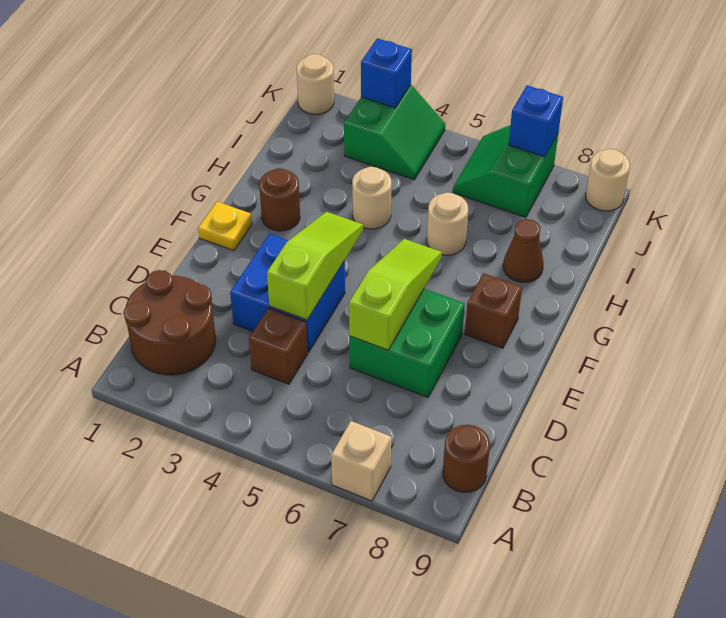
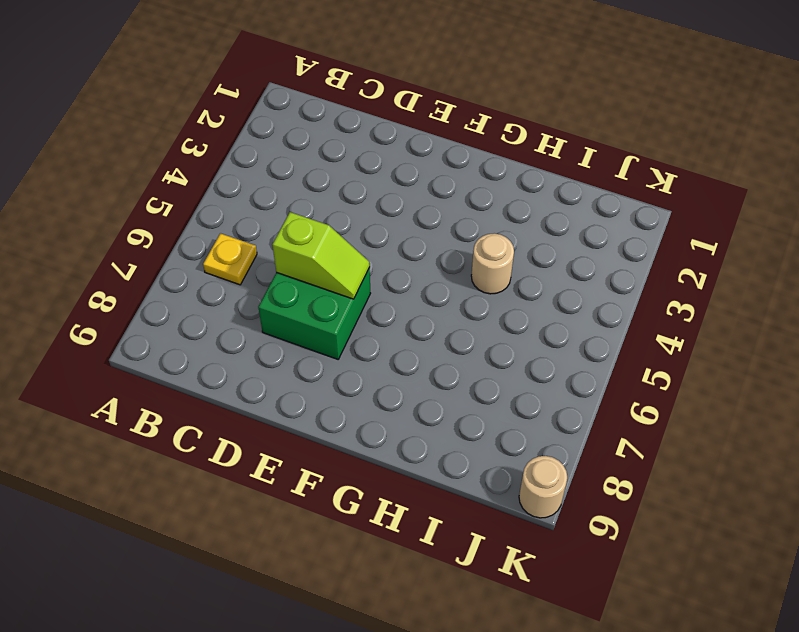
yellow plate B6 level 1 -> yellow plate F1 level 1
lime slope D6:E6 level 2 top D -> lime slope D6:F6 level 2 top D
none -> tan brick A7 level 1
none -> brown round brick B1:C2 level 1
none -> brown round brick B9 level 1

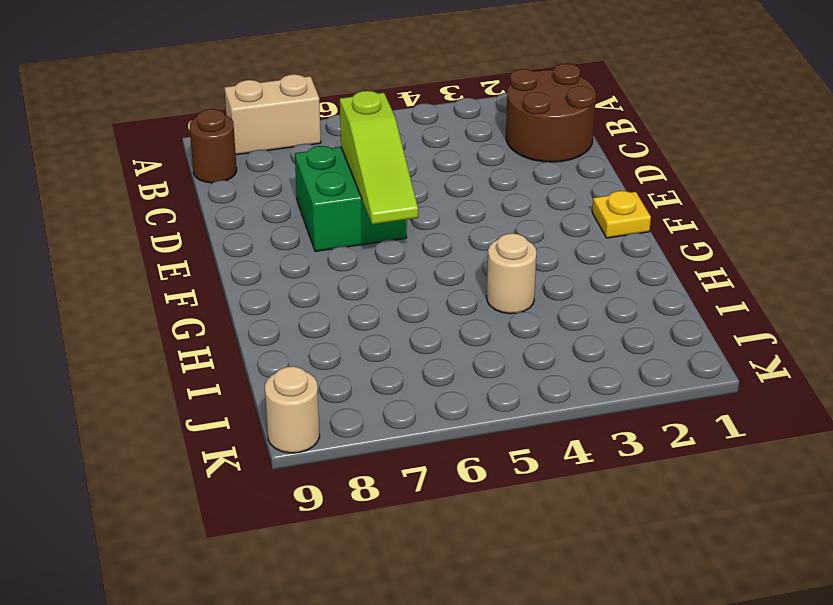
tan brick A7:A8 level 1 -> tan brick A7 level 1
none -> brown brick C4 level 1
none -> blue brick D3:E4 level 1
none -> brown brick F8 level 1

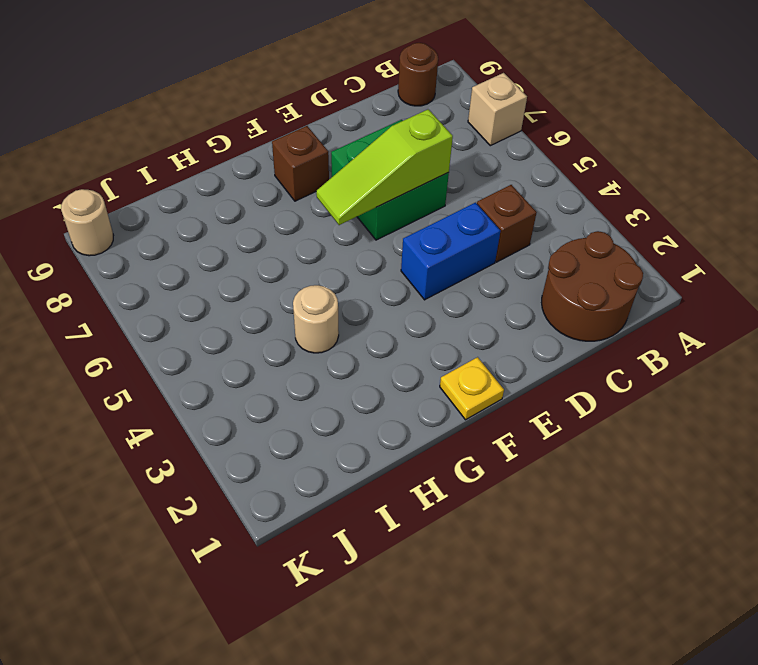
blue brick D4:E4 level 1 -> blue brick D3:E4 level 1
none -> brown round brick G2 level 1
none -> tan round brick H6 level 1
none -> brown cone H8 level 1

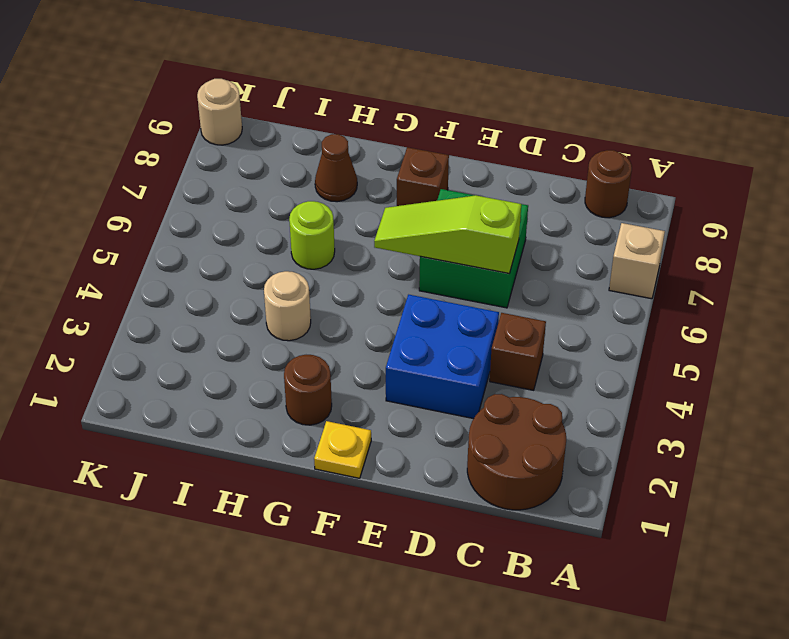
lime round brick H6 level 1 -> tan round brick H6 level 1
none -> green slope J3:K4 level 1 top 3
none -> green slope J6:K7 level 1 top 7
none -> tan round brick K1 level 1

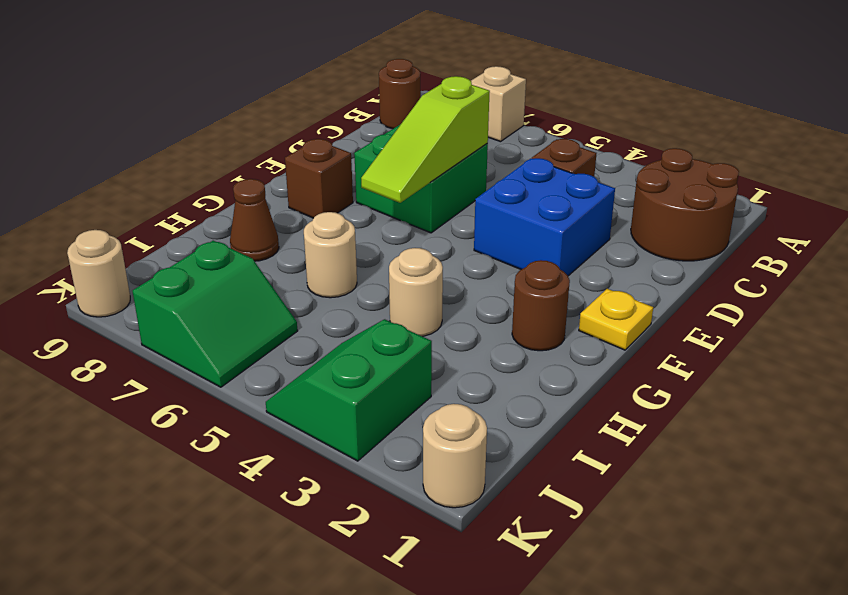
none -> lime slope D4:F4 level 2 top D
none -> blue brick K3 level 2
none -> blue brick K7 level 2

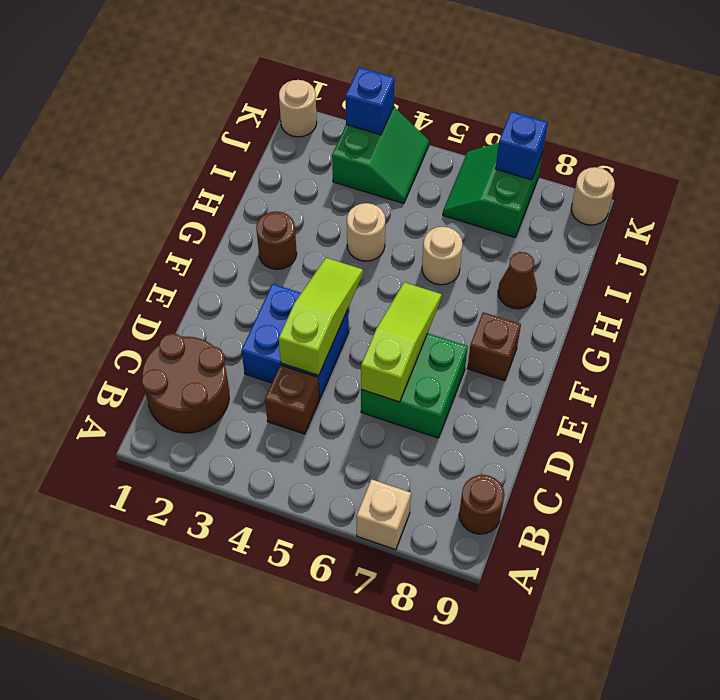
none -> yellow plate F1 level 1

